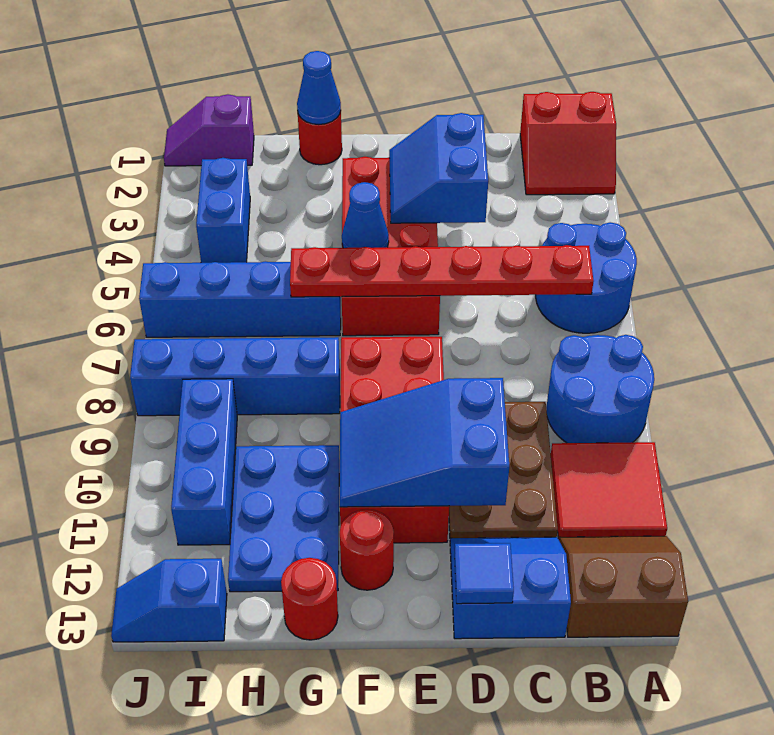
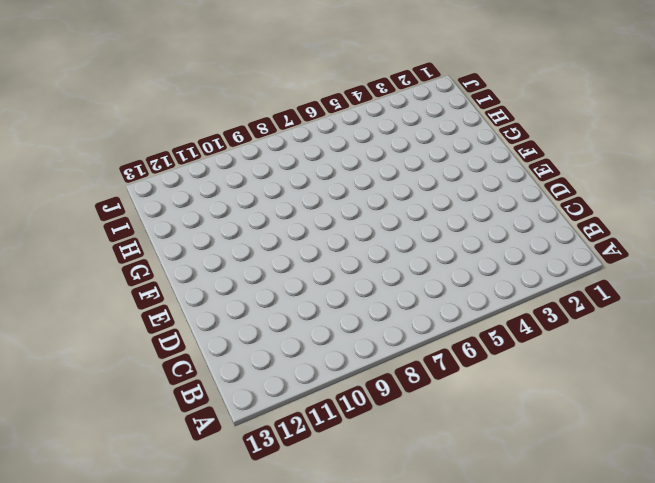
none -> red slope A1:B2 level 1 top 1
none -> blue round brick A5:B6 level 1
none -> blue round brick A8:B9 level 1

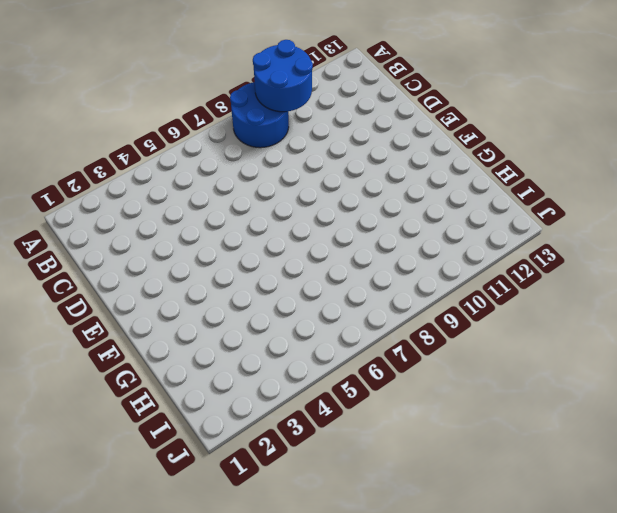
blue round brick A9:B10 level 2 -> blue round brick A5:B6 level 1
none -> red slope A1:B2 level 1 top 1
none -> red tile A10:B11 level 1
none -> brown slope A12:B13 level 1 top 13

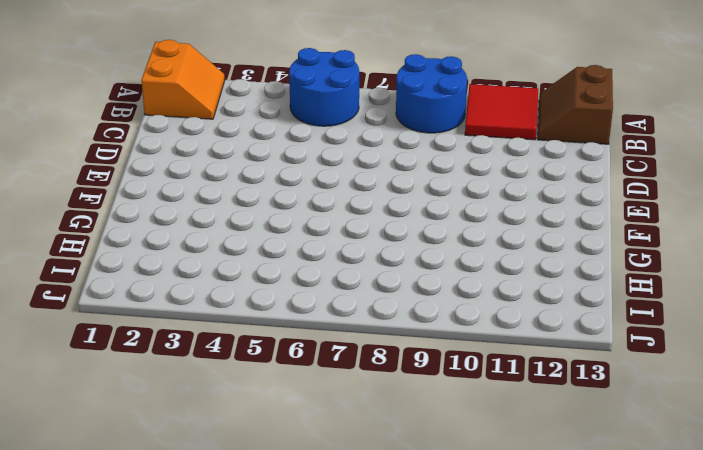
orange slope A1:B2 level 1 top 1 -> red slope A1:B2 level 1 top 1
none -> brown plate C9:D11 level 1
none -> blue slope C12:D13 level 1 top 13
none -> red brick E3:F6 level 1

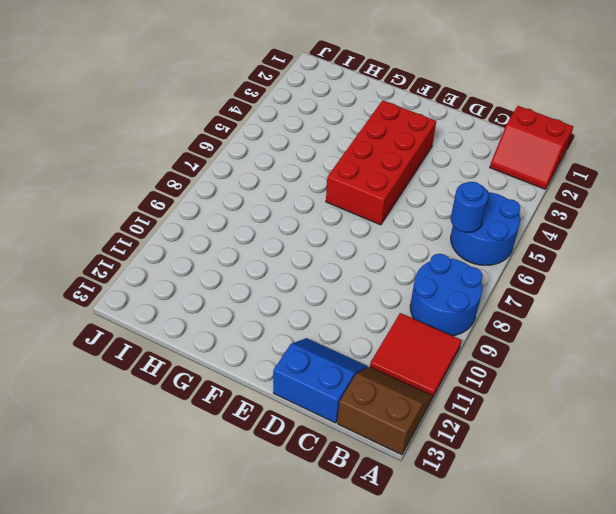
blue round brick B6 level 2 -> red plate B6:G6 level 2
none -> brown plate C9:D11 level 1
none -> red brick E8:F11 level 1
none -> red round brick F12 level 1

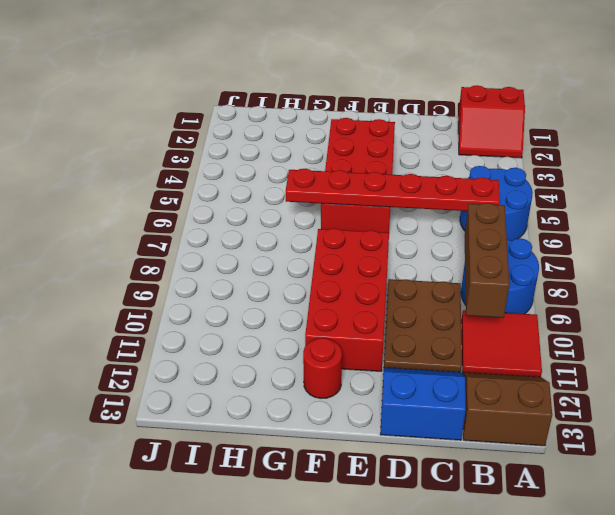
brown brick B8:B10 level 2 -> none
none -> red round brick G1 level 1
none -> blue brick G6:J6 level 1
none -> blue brick G8:J8 level 1

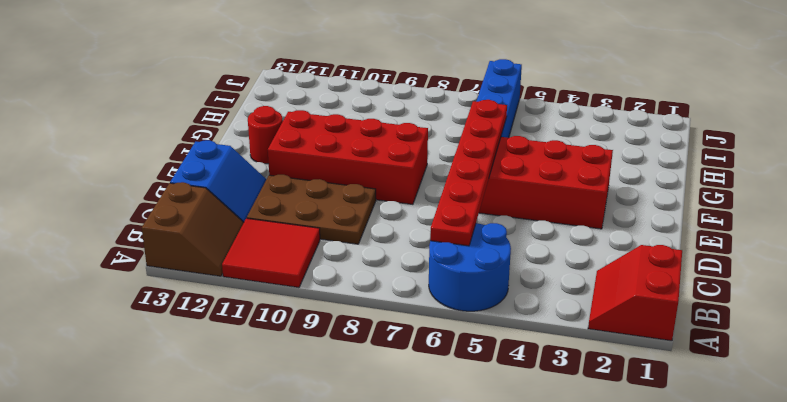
none -> blue round brick A8:B9 level 1
none -> red round brick G1 level 1
none -> blue brick G8:J8 level 1

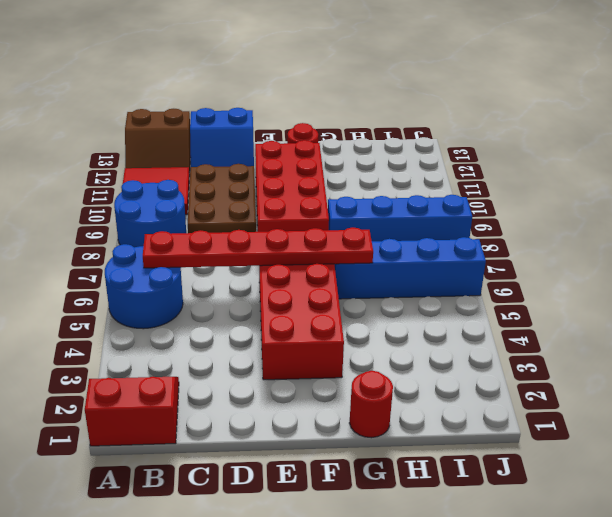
none -> blue plate G10:H12 level 1
none -> red round brick G13 level 1
none -> purple slope I1:J1 level 1 top I

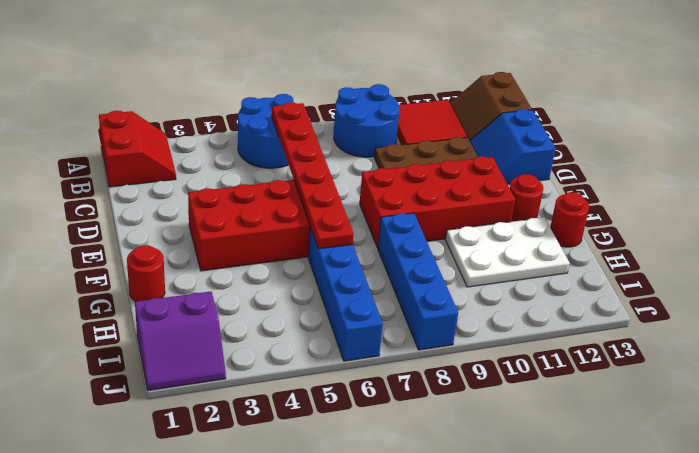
white plate G10:H12 level 1 -> blue plate G10:H12 level 1
purple slope I1:J2 level 1 top I -> purple slope I1:J1 level 1 top I
none -> blue brick I3:I4 level 1
none -> blue brick I9:I11 level 1
none -> blue slope I13:J13 level 1 top I

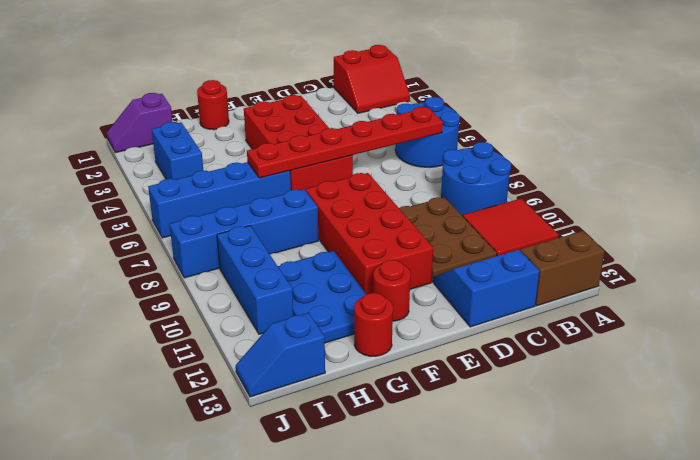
none -> blue slope D3:E4 level 2 top D
none -> blue slope D10:F11 level 2 top D
none -> blue tile D13 level 2

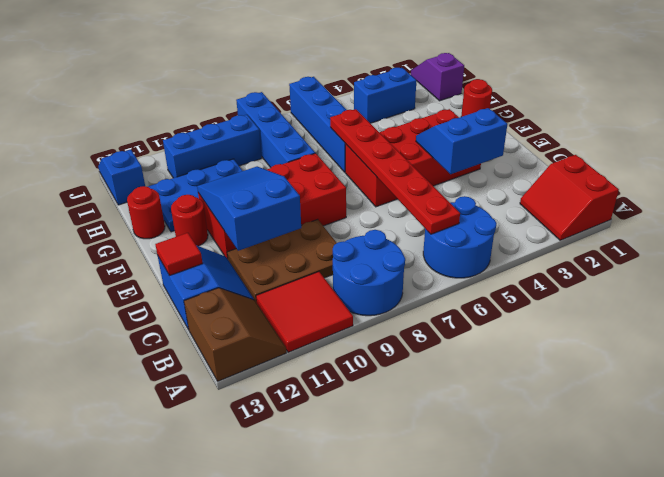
red tile D13 level 2 -> blue tile D13 level 2
none -> blue cone F5 level 2
none -> blue cone G1 level 2

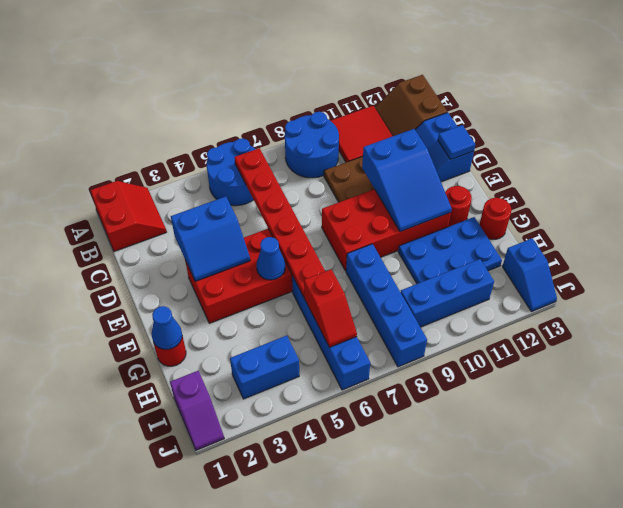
red slope H6:I6 level 2 top H -> none

